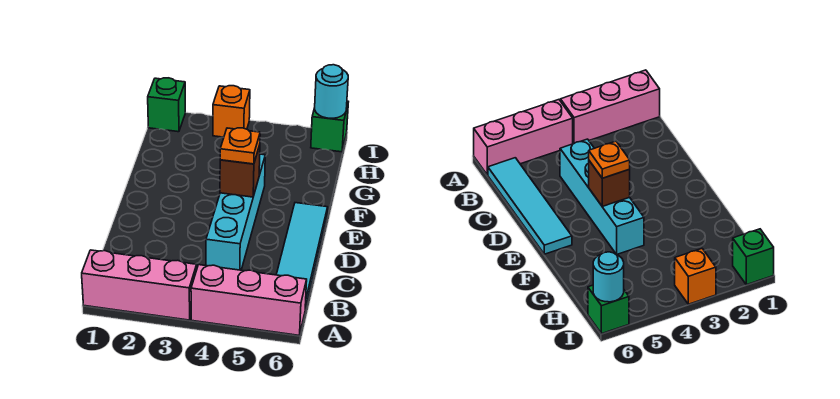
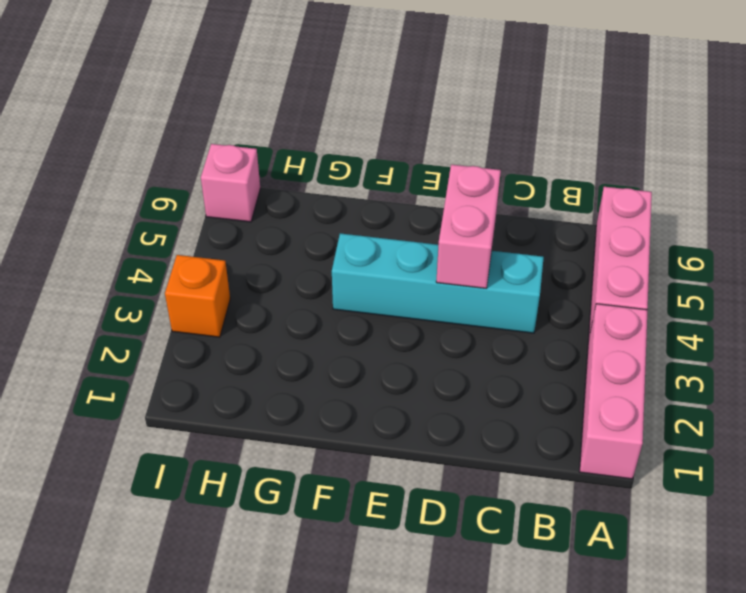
pink brick D4:D5 level 2 -> none
pink brick I6 level 1 -> green brick I6 level 1
none -> cyan tile B6:E6 level 1
none -> green brick I1 level 1

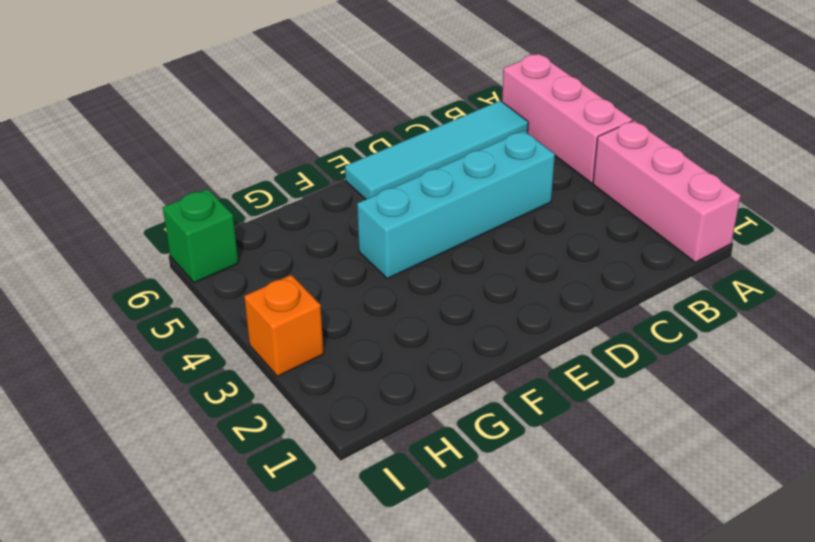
none -> green brick I1 level 1
none -> brown brick E4 level 2

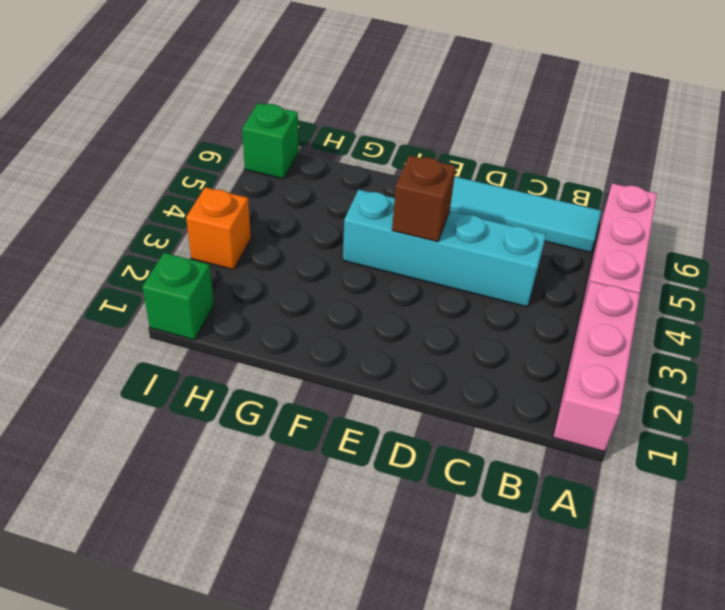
none -> cyan round brick I6 level 2
none -> orange plate E4 level 3

